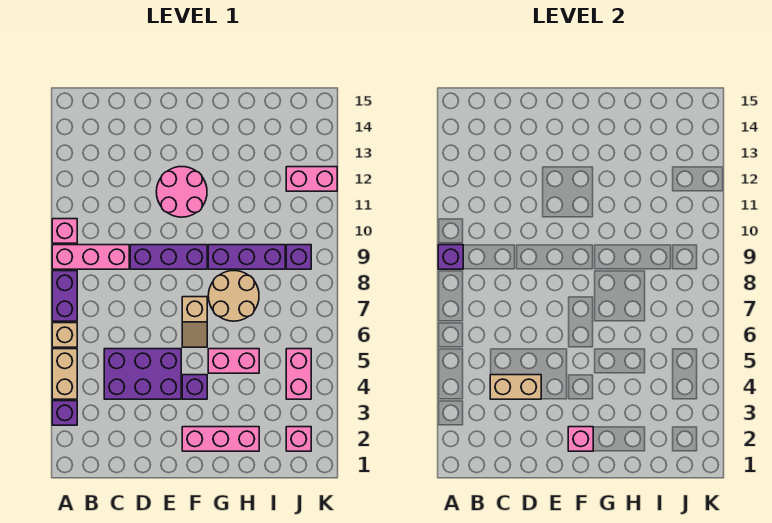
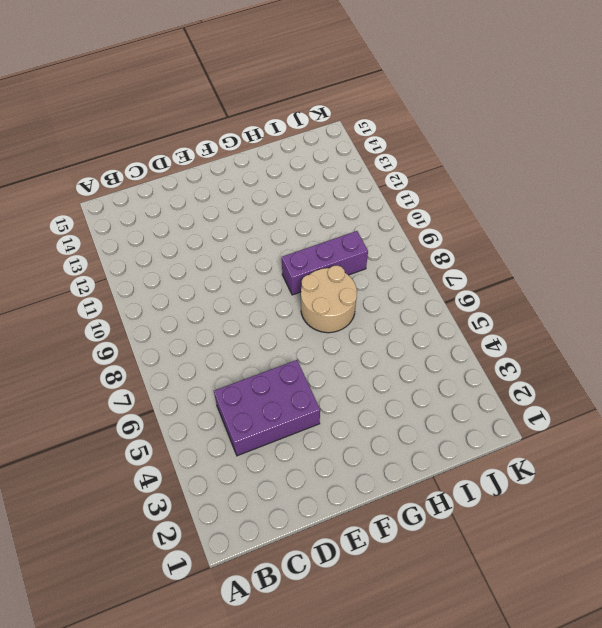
none -> purple brick A3 level 1
none -> tan brick A4:A5 level 1
none -> tan brick A6 level 1

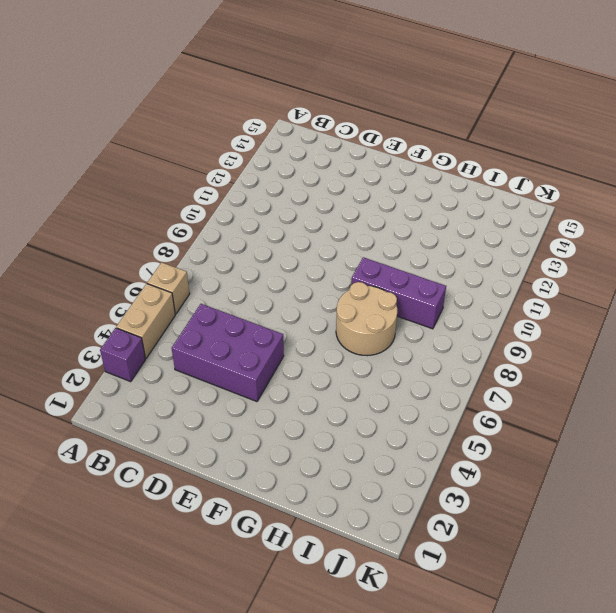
none -> purple brick A7:A8 level 1
none -> pink brick A9:C9 level 1
none -> pink brick A10 level 1

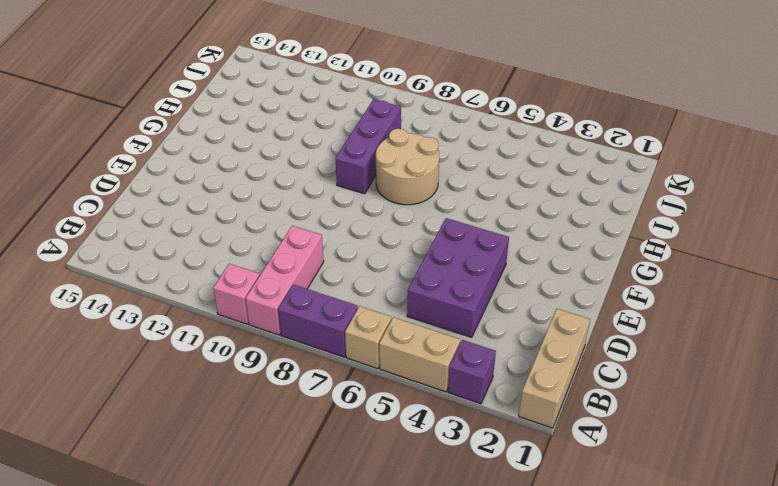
tan brick A1:C1 level 1 -> none
none -> purple brick D9:F9 level 1
none -> pink round brick E11:F12 level 1
none -> pink brick F2:H2 level 1

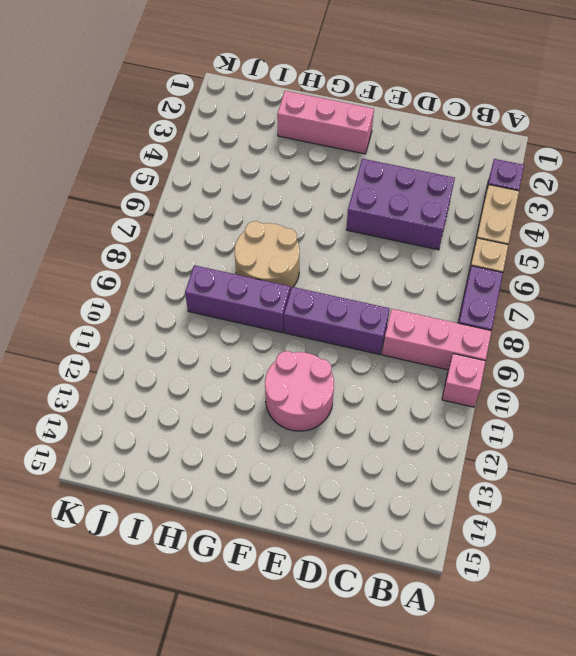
none -> purple brick F4 level 1
none -> tan slope F6:F7 level 1 top 7
none -> pink brick G5:H5 level 1

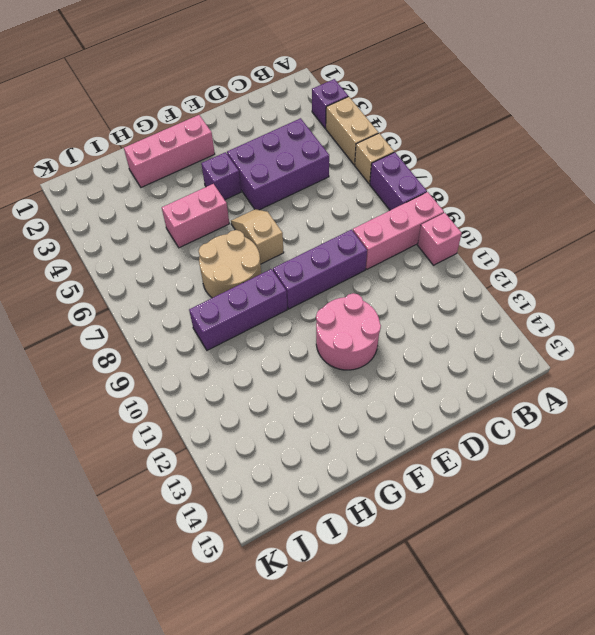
none -> pink brick J2 level 1
none -> pink brick J4:J5 level 1
none -> purple brick J9 level 1

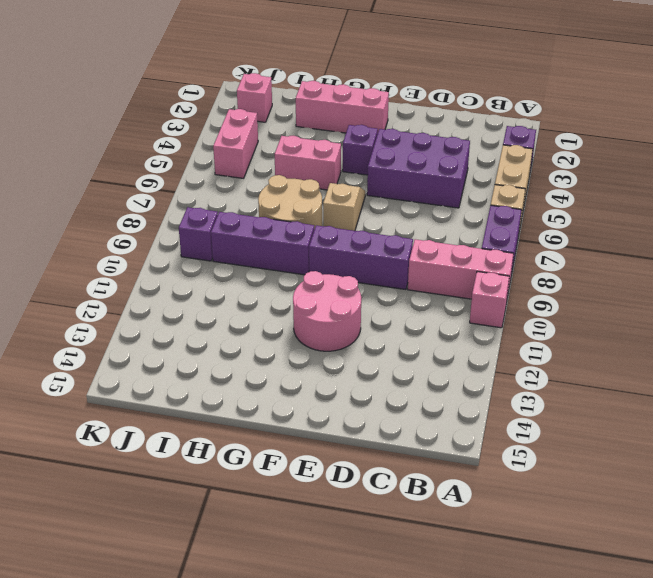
none -> pink brick J12:K12 level 1
none -> purple brick A9 level 2
none -> tan brick C4:D4 level 2

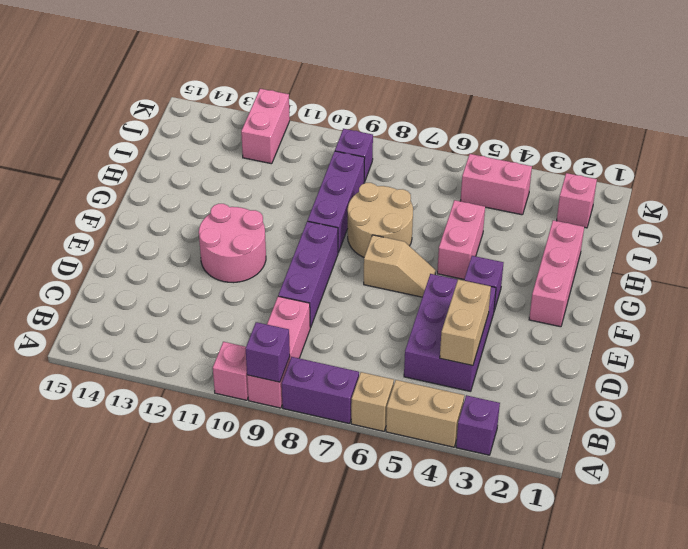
none -> pink brick F2 level 2

